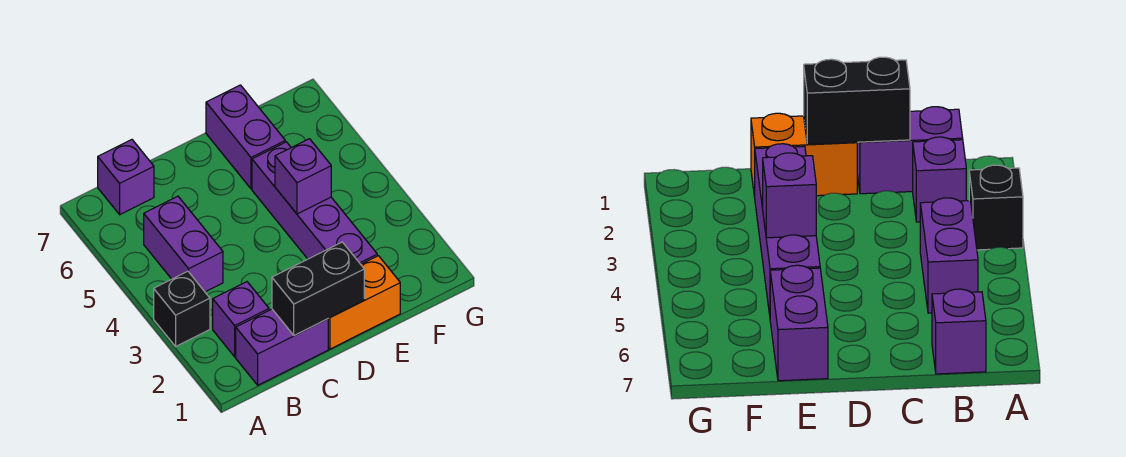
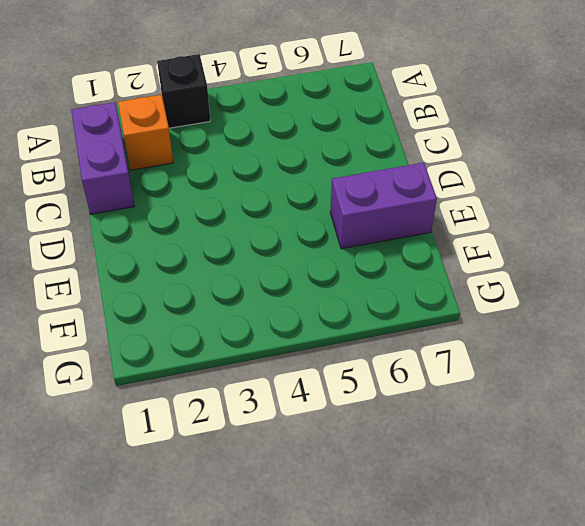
orange brick B2 level 1 -> purple brick B2 level 1
none -> purple brick B4:B5 level 1
none -> purple brick B7 level 1

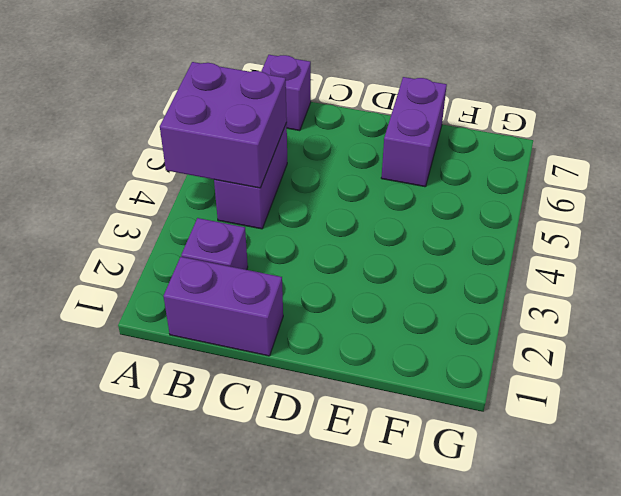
purple brick A4:B5 level 2 -> none
none -> black brick A3 level 1
none -> orange brick D1:E1 level 1

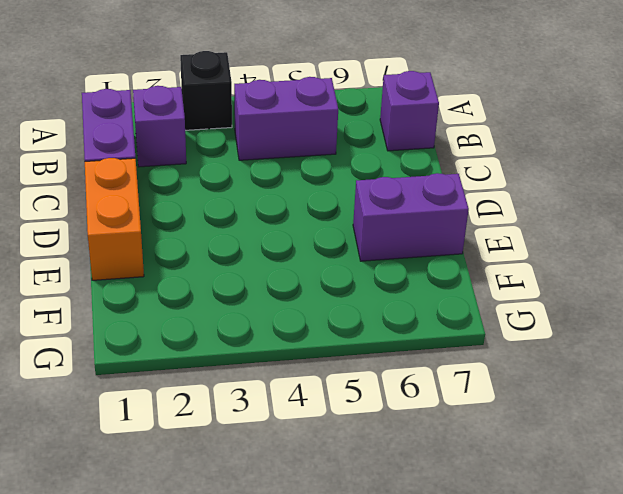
none -> purple brick E2:E5 level 1
none -> black brick C1:D1 level 2

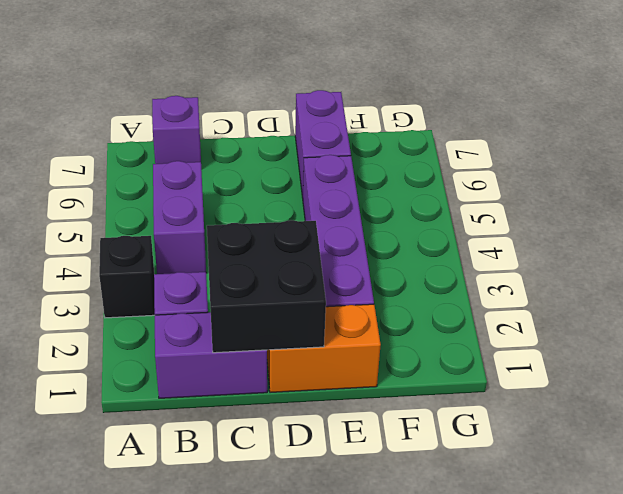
black brick C1:D2 level 2 -> black brick C1:D1 level 2
none -> purple brick E4 level 2

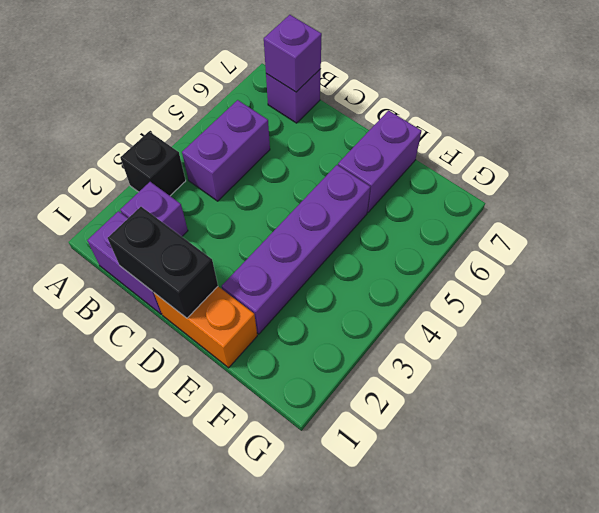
purple brick B7 level 2 -> purple brick E4 level 2

